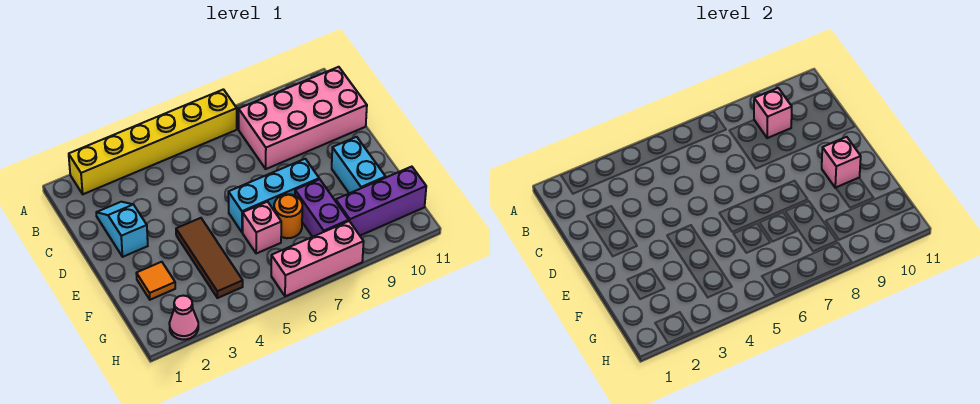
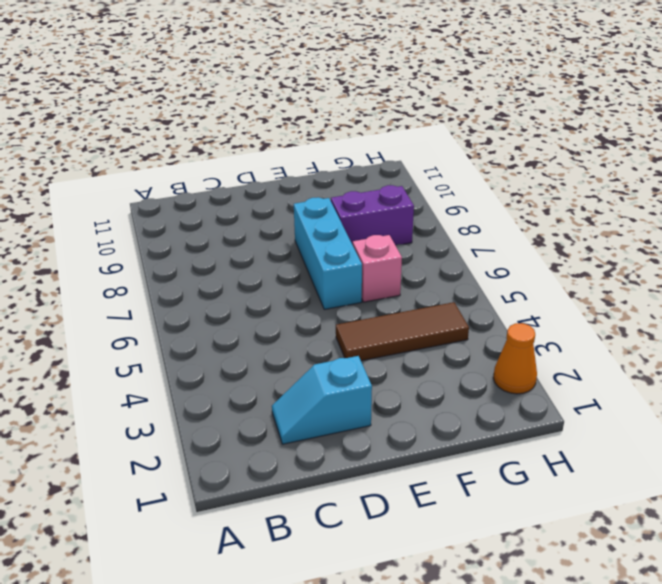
orange cone H2 level 1 -> pink cone H2 level 1
none -> yellow brick A2:A7 level 1
none -> pink brick B8:C11 level 1
none -> cyan brick E10:F10 level 1

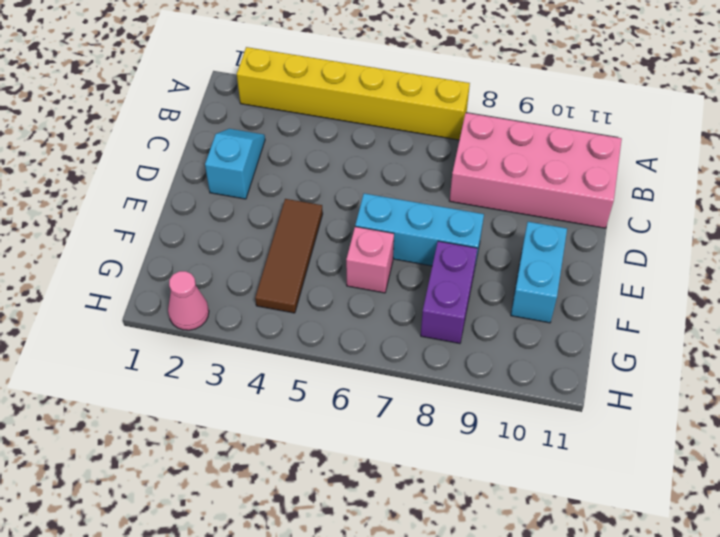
none -> orange tile F2 level 1
none -> orange round brick F7 level 1
none -> purple brick G9:G11 level 1

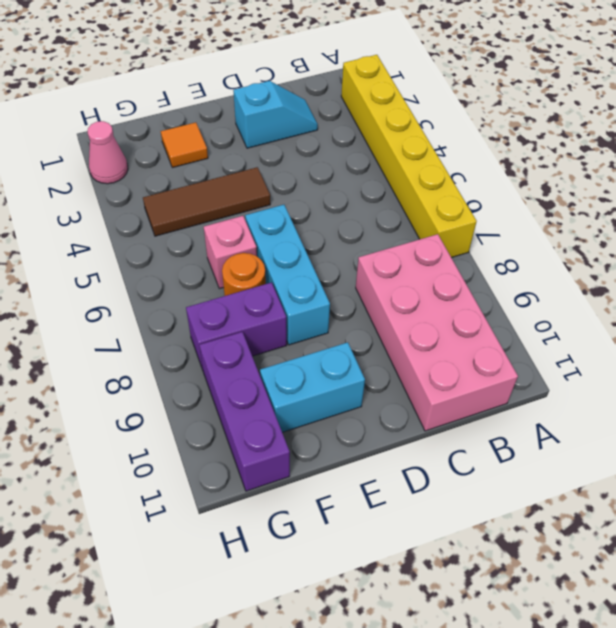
none -> pink brick H6:H8 level 1
none -> pink brick B9 level 2
none -> pink brick E10 level 2

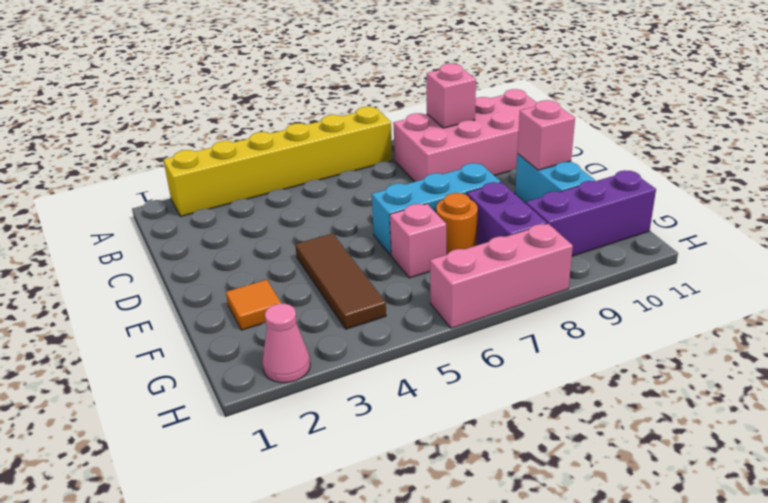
none -> cyan slope C2:D2 level 1 top D

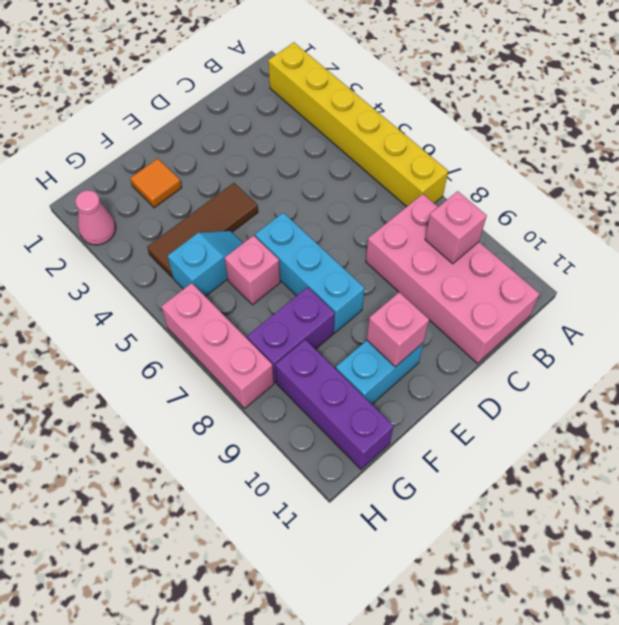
cyan slope F5:G5 level 1 top G -> cyan slope C2:D2 level 1 top D
none -> orange round brick F7 level 1

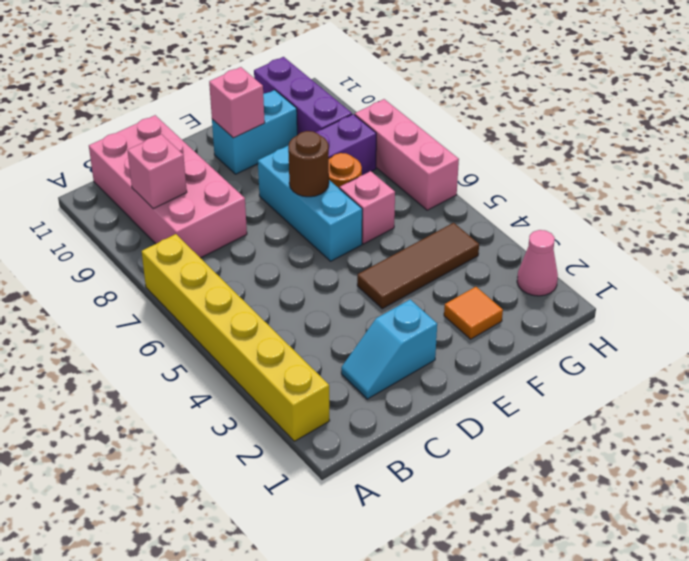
brown round brick E7 level 2 -> none

